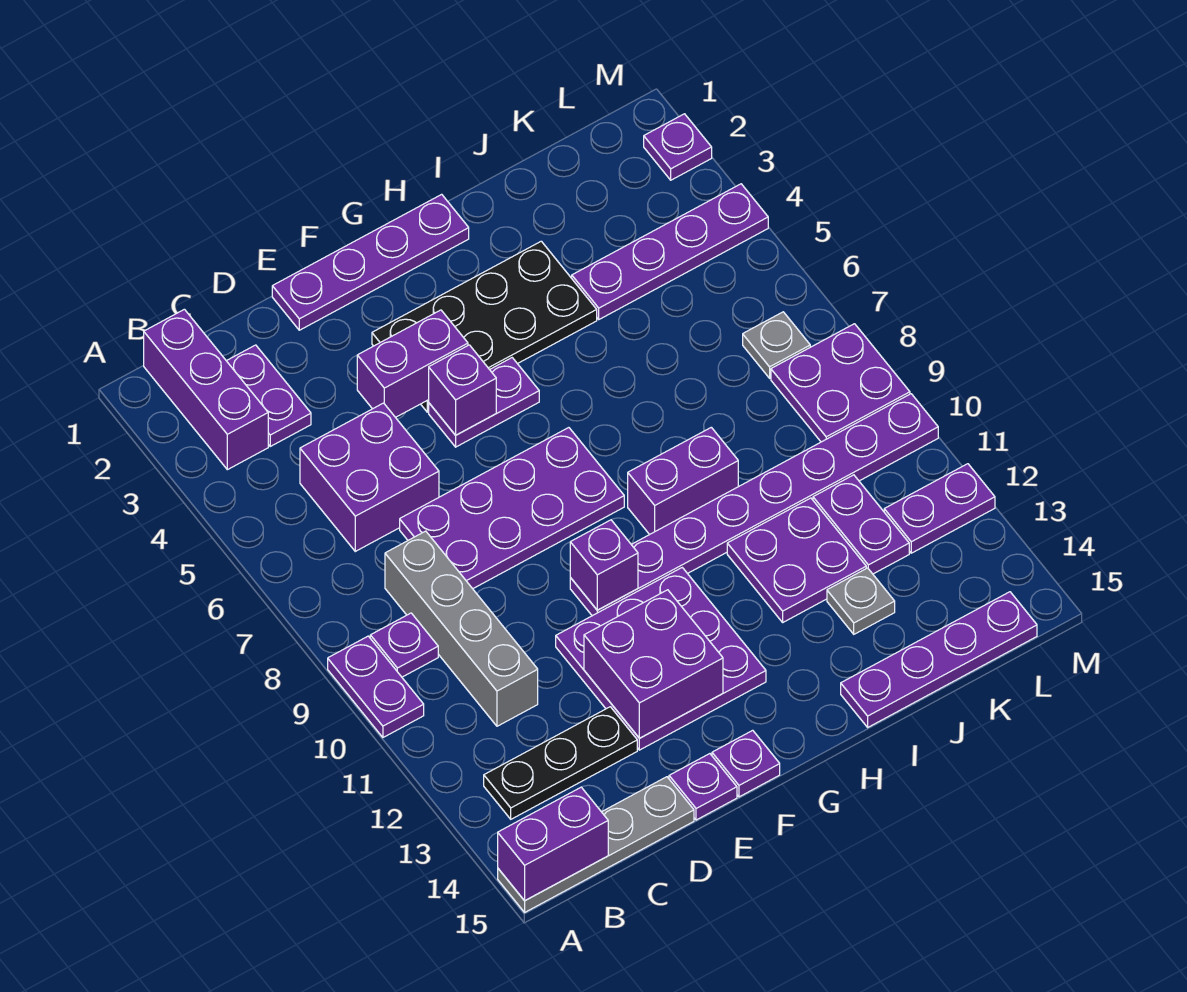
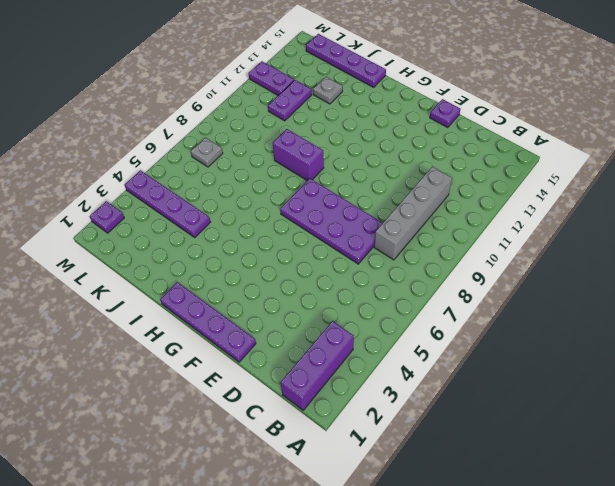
none -> purple plate A9:A10 level 1
none -> grey plate A15:D15 level 1
none -> purple plate B9 level 1
none -> black plate B13:D13 level 1

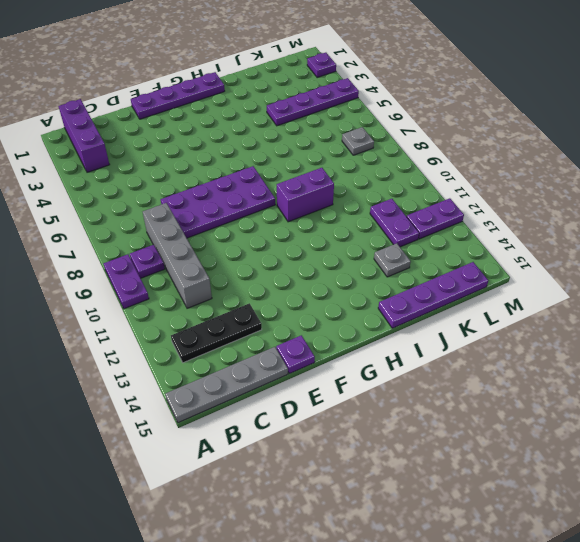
none -> purple plate C2:C3 level 1
none -> purple brick C5:D6 level 1
none -> purple plate E11:G13 level 1
none -> black plate F3:I4 level 1

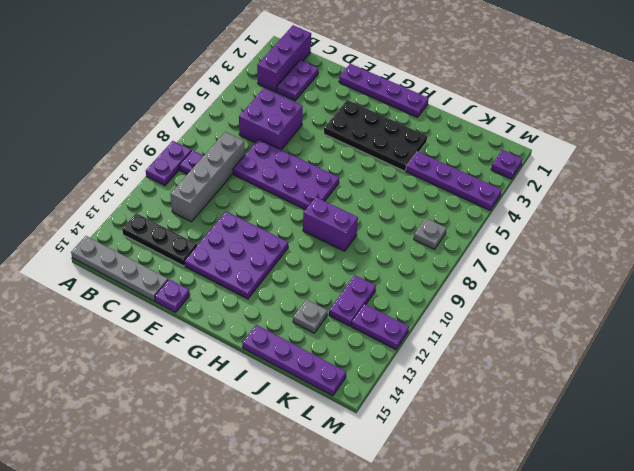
none -> purple plate F5:G5 level 1
none -> purple plate F10:M10 level 1
none -> purple plate F15 level 1
none -> purple plate I11:J12 level 1

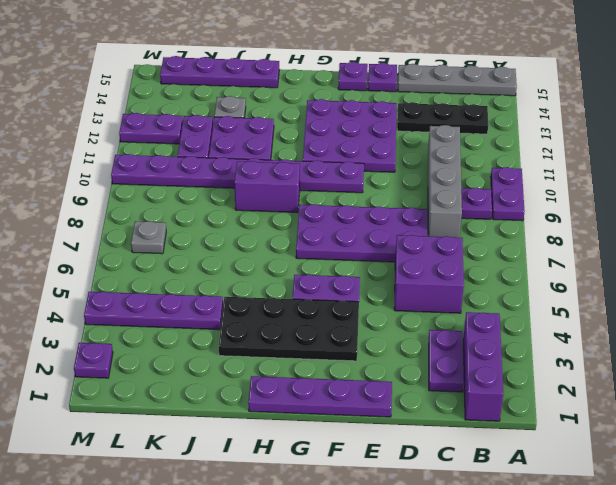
none -> purple plate L8:M9 level 1
none -> purple brick A15:B15 level 2
none -> purple brick E4:F4 level 2
none -> purple brick E12:F13 level 2

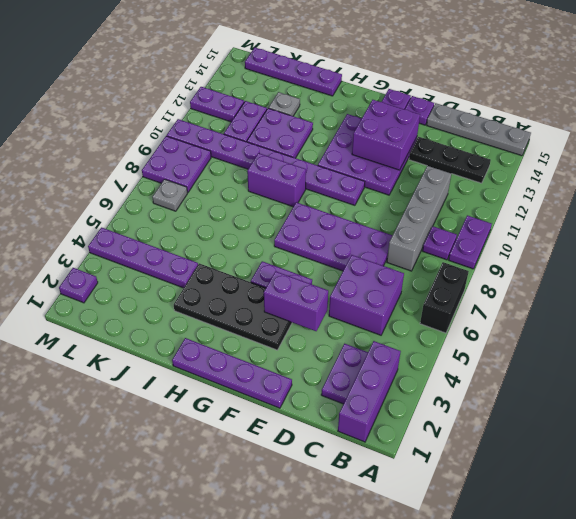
black brick A6:A7 level 1 -> none
none -> purple brick A15:B15 level 2
none -> purple brick F5 level 2
none -> purple brick F10 level 2

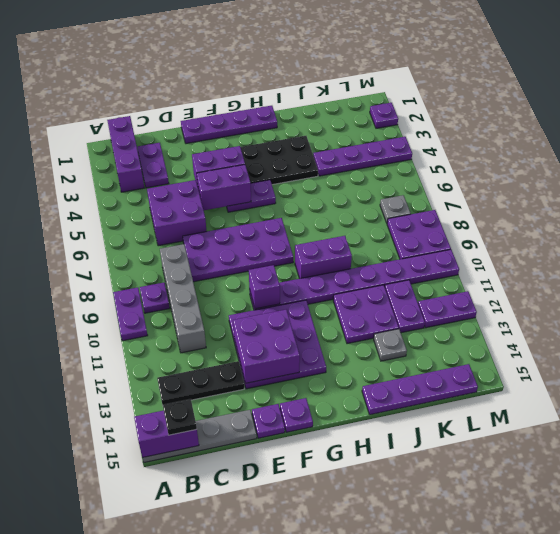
black plate B15 level 3 -> none
purple brick E5:F5 level 2 -> purple brick F5 level 2

